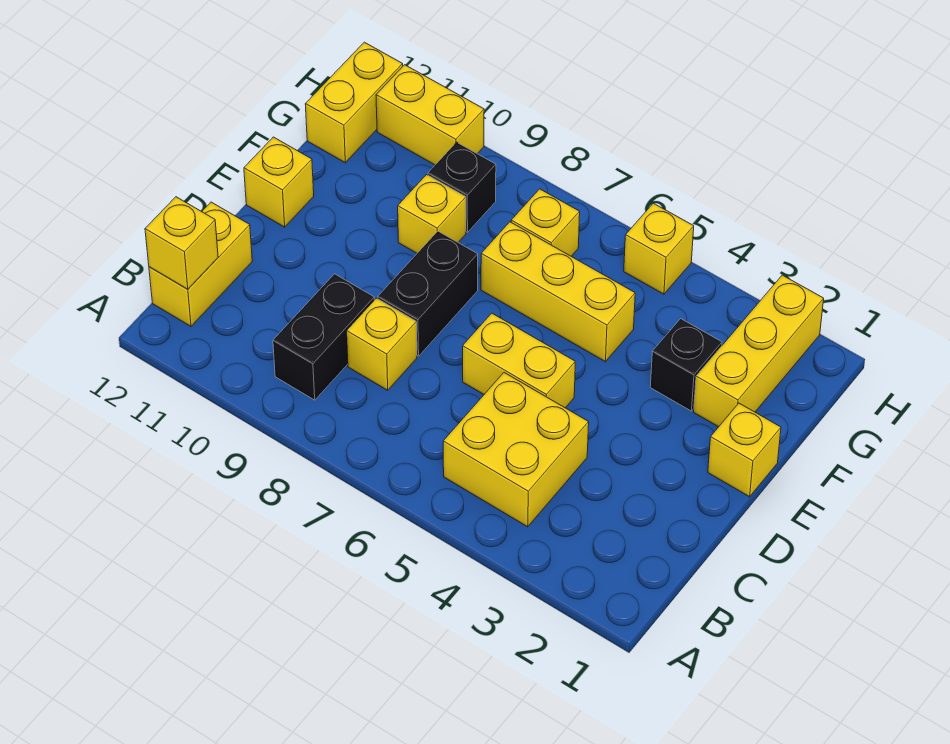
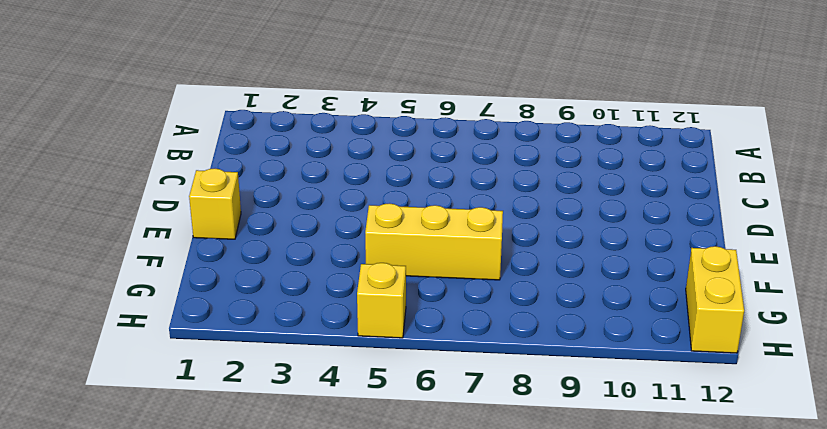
none -> yellow brick B4:C5 level 1
none -> black brick B9:C9 level 1
none -> yellow brick B12:C12 level 1

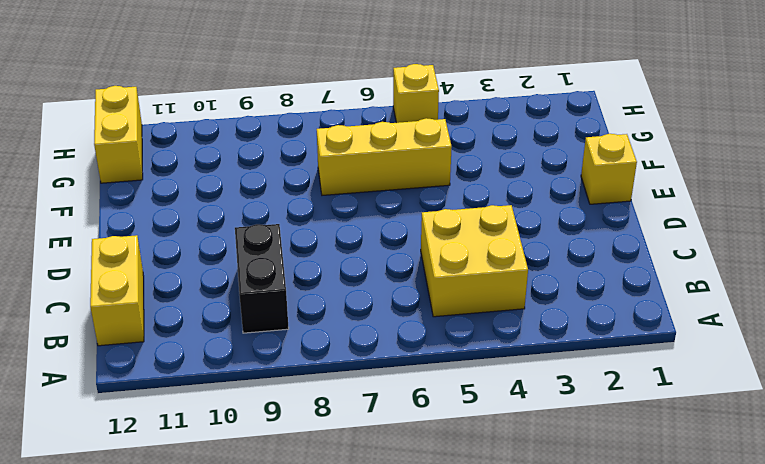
none -> yellow brick C8 level 1
none -> yellow brick D5:D6 level 1
none -> black brick D8:E8 level 1

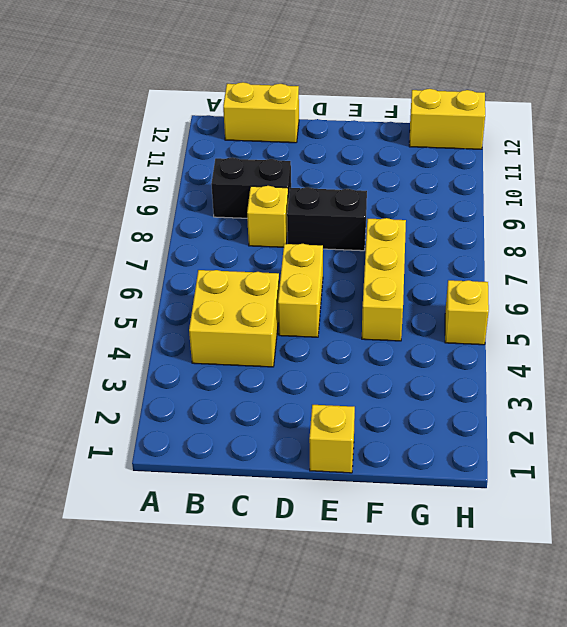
none -> yellow brick E12 level 1
none -> yellow brick F2:H2 level 1
none -> black brick F3 level 1

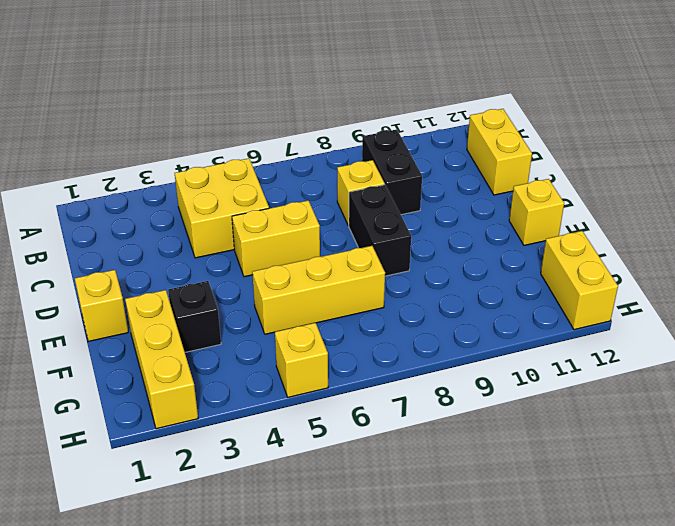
none -> yellow brick F9 level 1
none -> yellow brick G7 level 1
none -> black brick G9 level 1

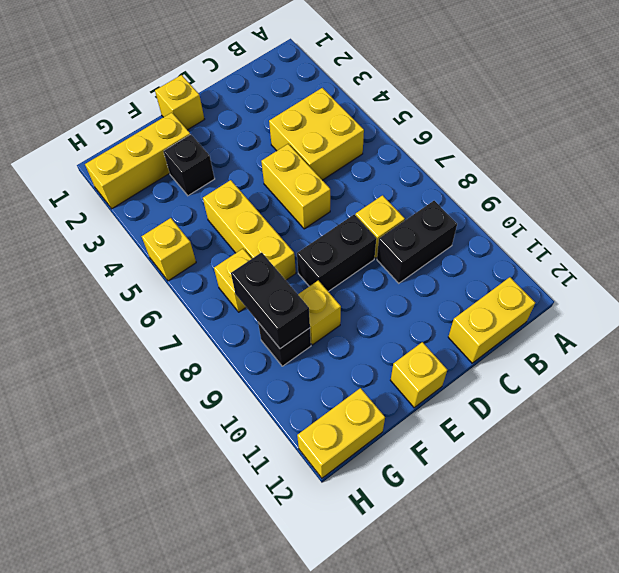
black brick G8:G9 level 2 -> none
none -> yellow brick H10:H11 level 1
none -> yellow brick B12 level 2

